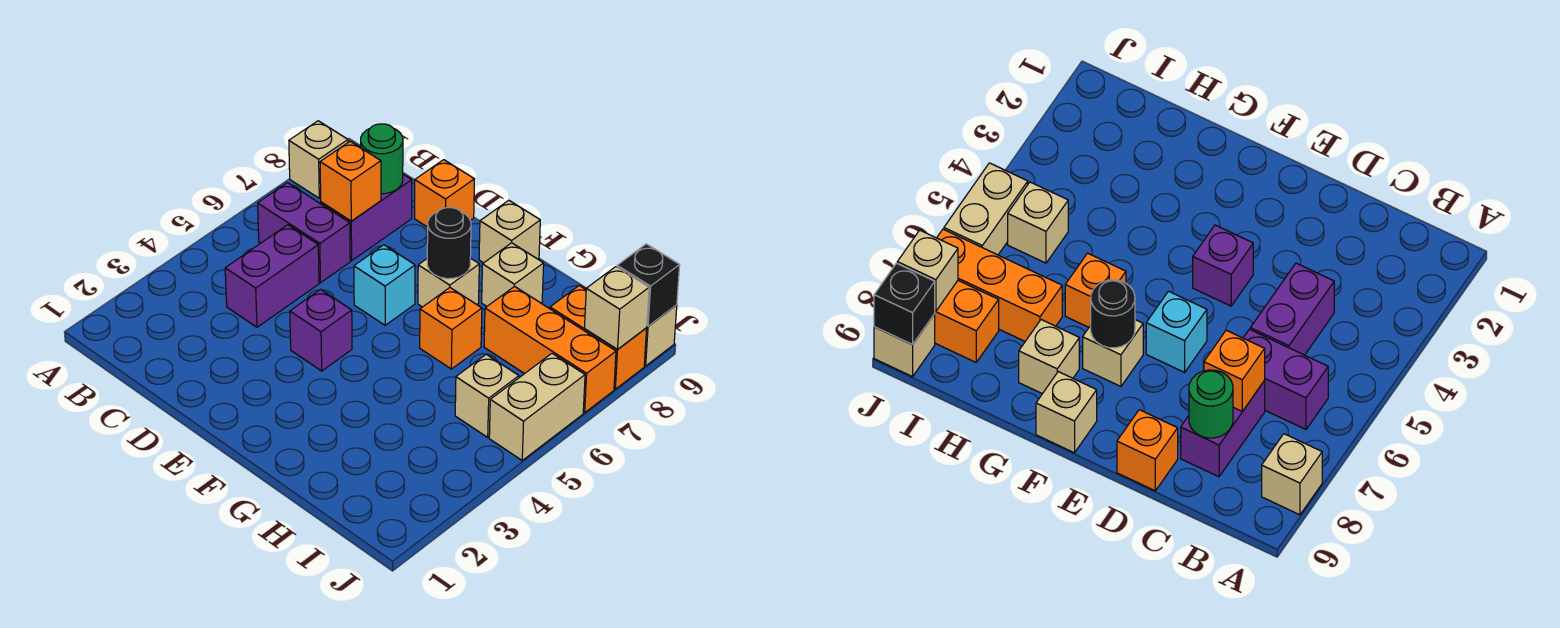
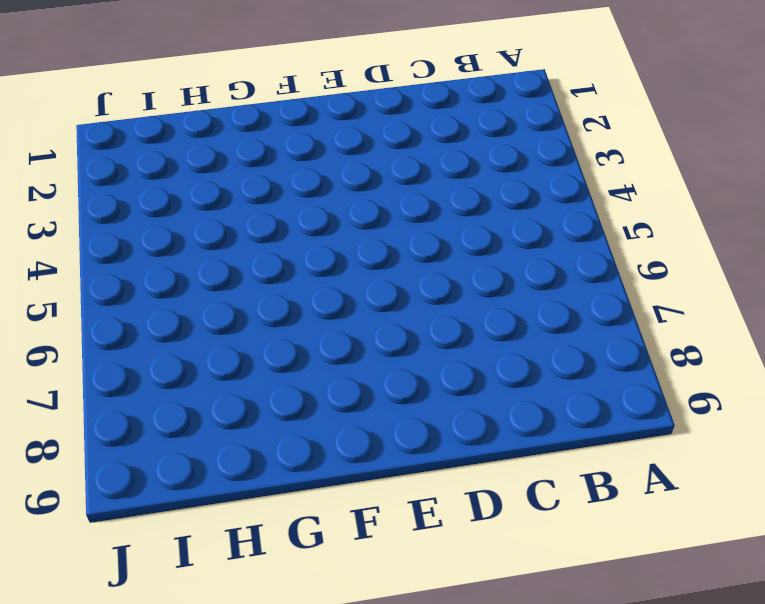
none -> tan brick A8 level 1
none -> purple brick B6:C6 level 1
none -> purple brick C4:C5 level 1

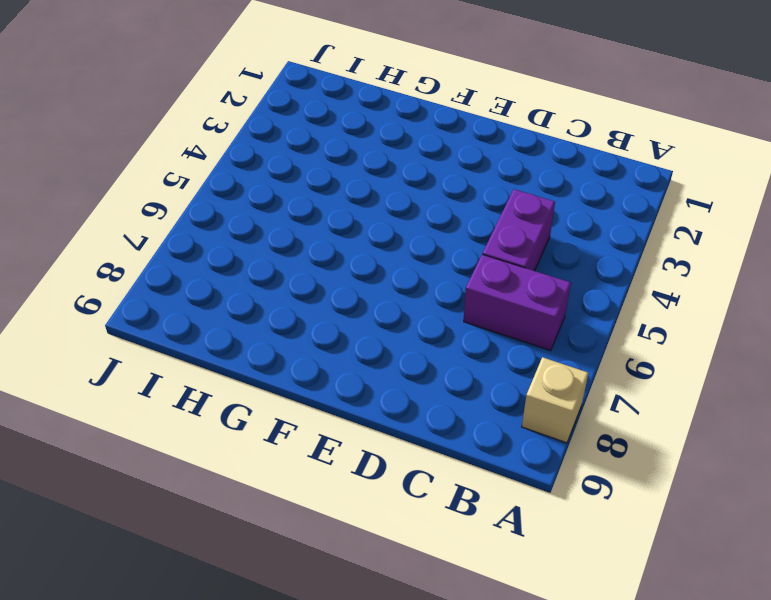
none -> purple brick C7:C8 level 1
none -> orange brick D9 level 1
none -> purple brick E4 level 1

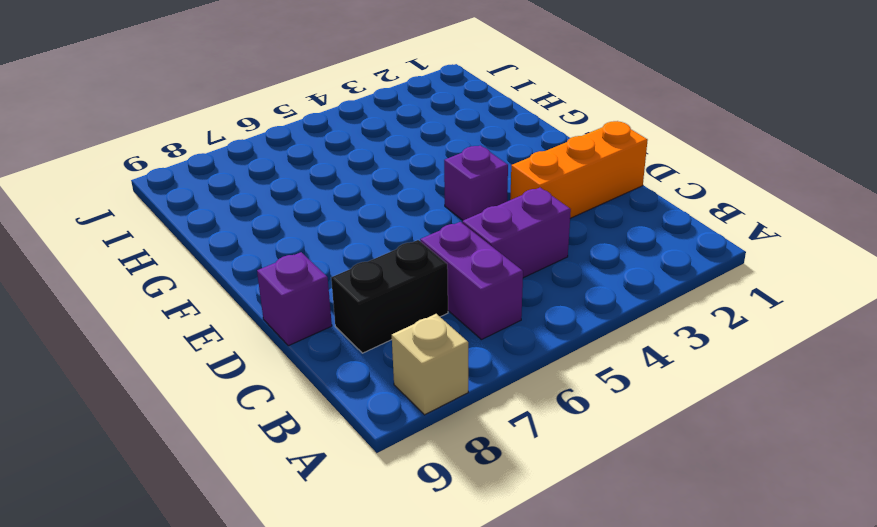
black brick C7:C8 level 1 -> purple brick C7:C8 level 1
orange brick D1:D3 level 1 -> orange brick H7:J7 level 1
purple brick D9 level 1 -> orange brick D9 level 1
none -> cyan brick E6 level 1
none -> tan brick F7 level 1
none -> tan brick F9 level 1

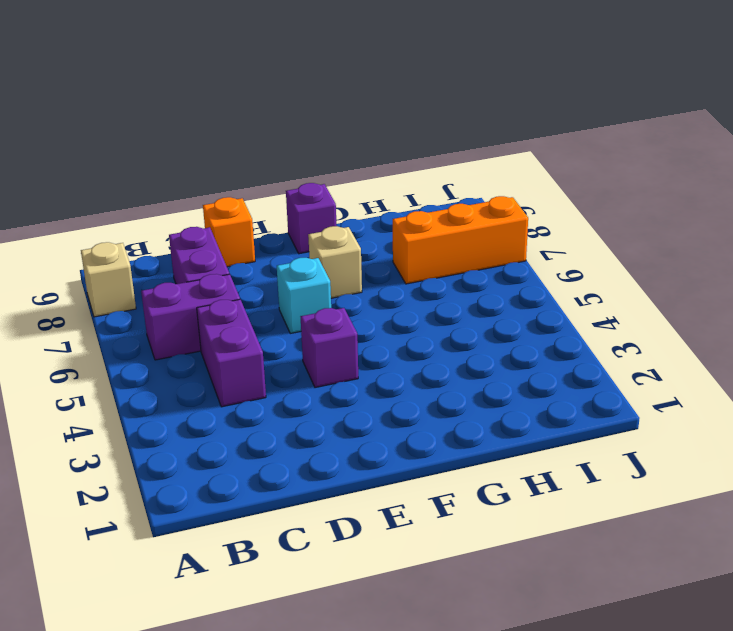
purple brick F9 level 1 -> tan brick F9 level 1
none -> orange brick G6 level 1
none -> tan brick G8 level 1
none -> tan brick I5 level 1

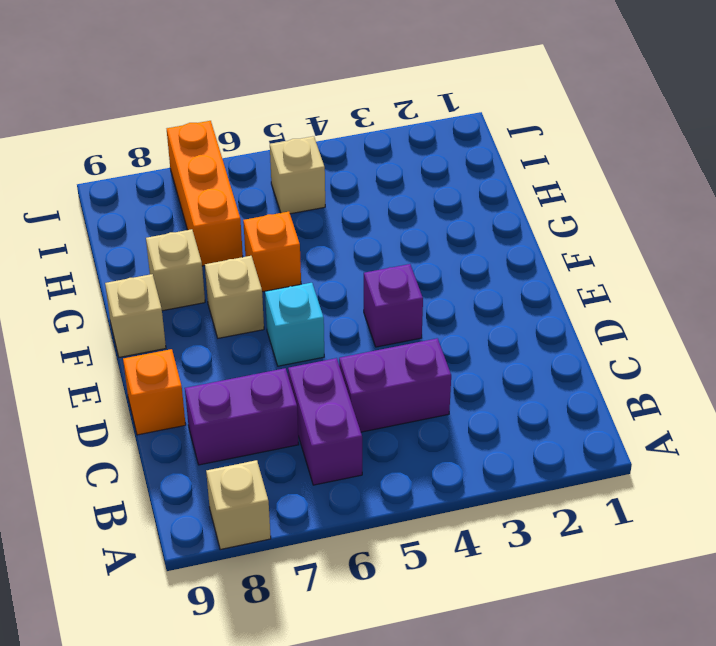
none -> orange brick I8:J8 level 1
none -> tan brick J5:J6 level 1
none -> tan brick J9 level 1

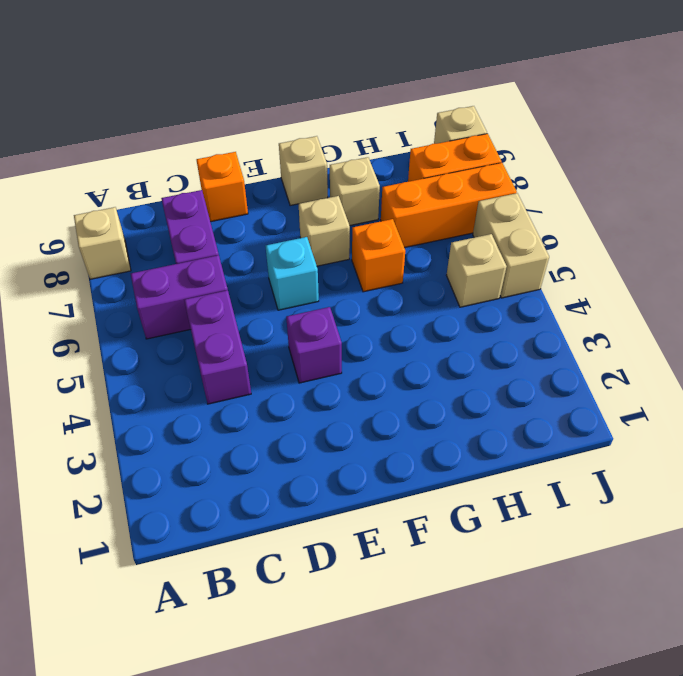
none -> orange brick C7 level 2
none -> green round brick C8 level 2
none -> black round brick F7 level 2

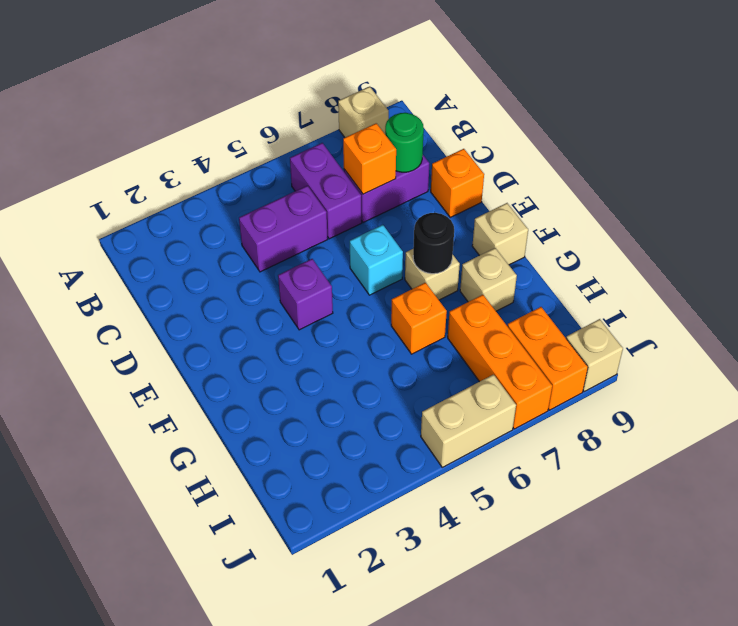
none -> tan brick I5 level 1
none -> tan brick J8 level 2
none -> black brick J9 level 2

